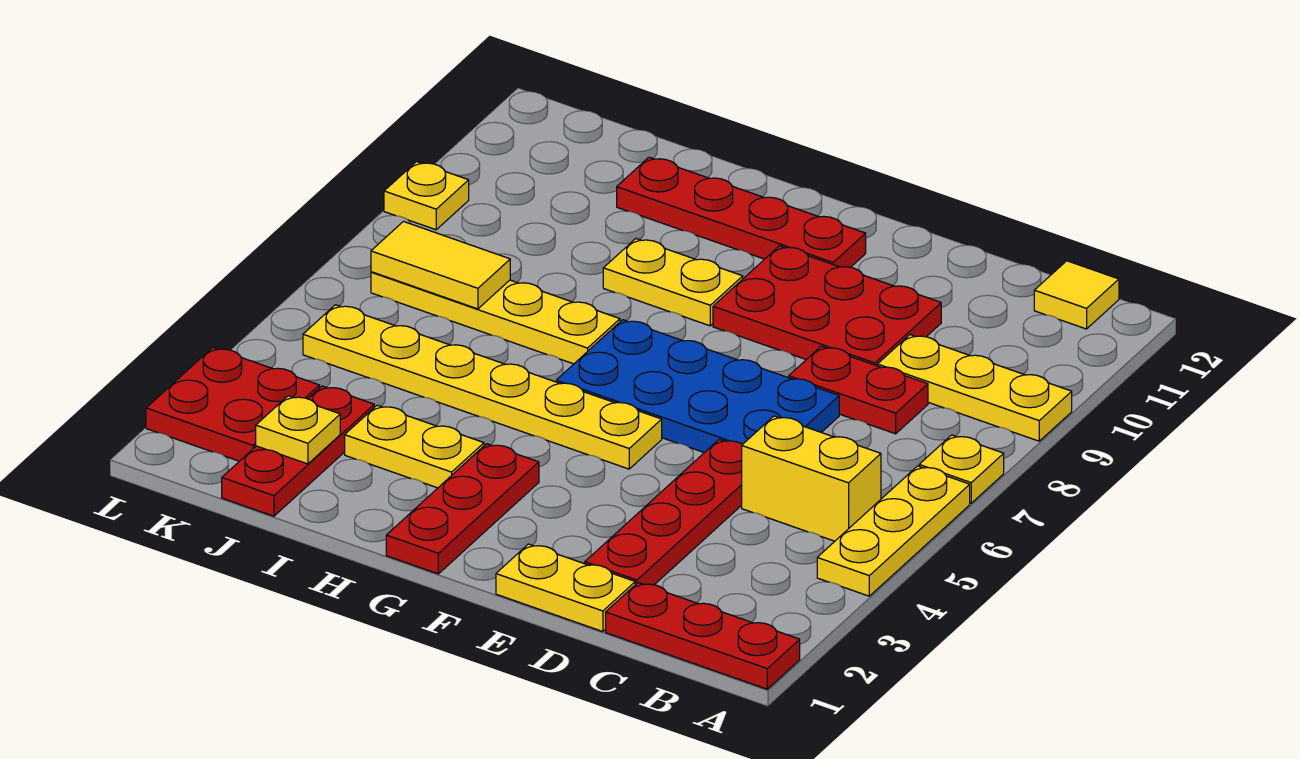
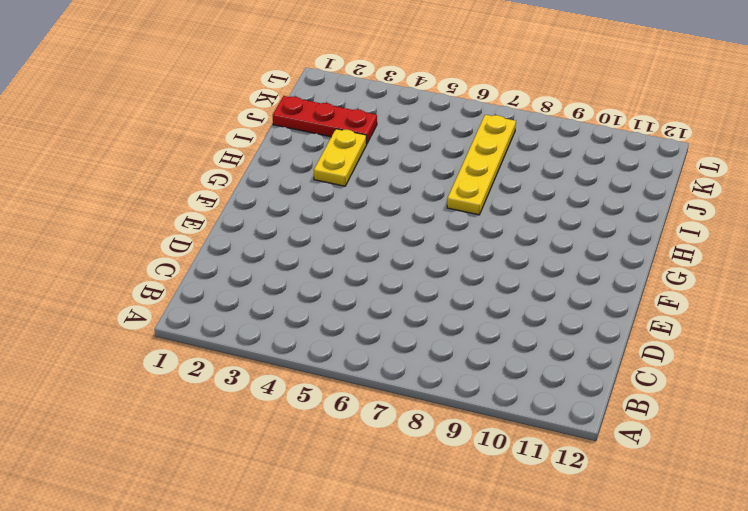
none -> red plate A1:C1 level 1
none -> yellow plate A4:A6 level 1
none -> yellow plate A7 level 1

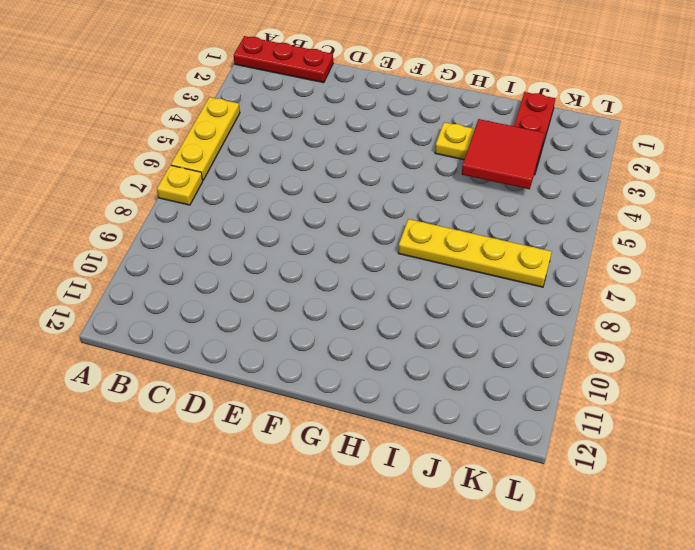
red tile I3:J4 level 2 -> none
none -> yellow plate A9:C9 level 1
none -> yellow brick B5:C5 level 1
none -> yellow tile B12 level 1

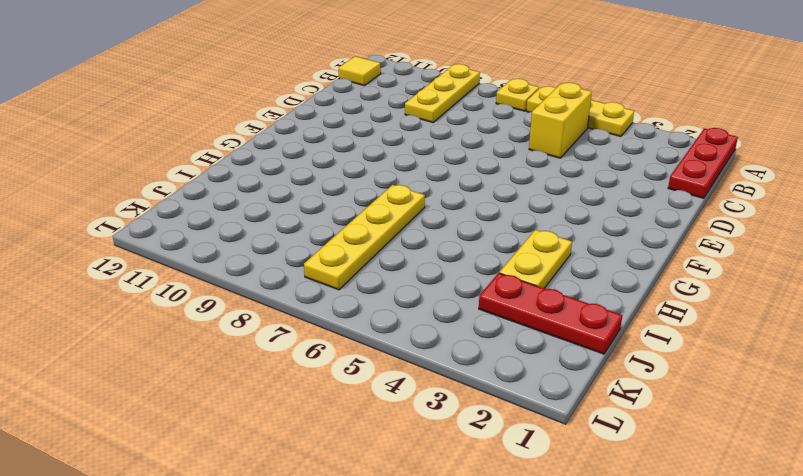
none -> red plate C8:D8 level 1
none -> yellow plate D1:E1 level 1
none -> red plate D2:D5 level 1

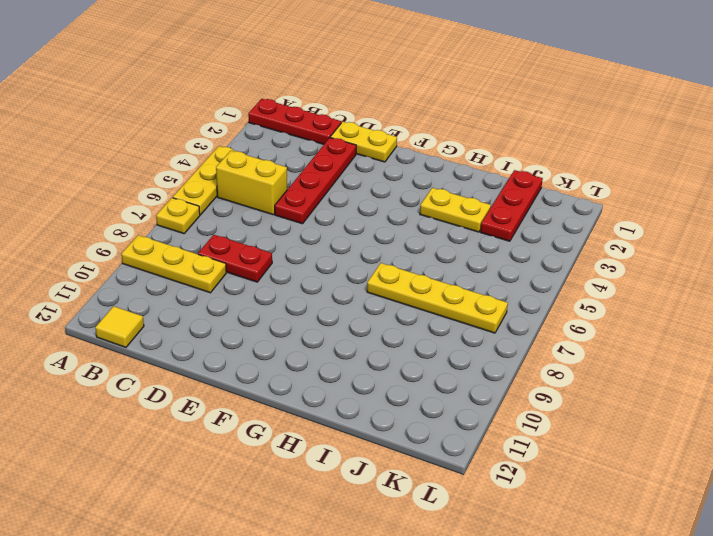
none -> blue plate D6:G7 level 1
none -> red plate D9:F10 level 1
none -> yellow plate F5:K5 level 1

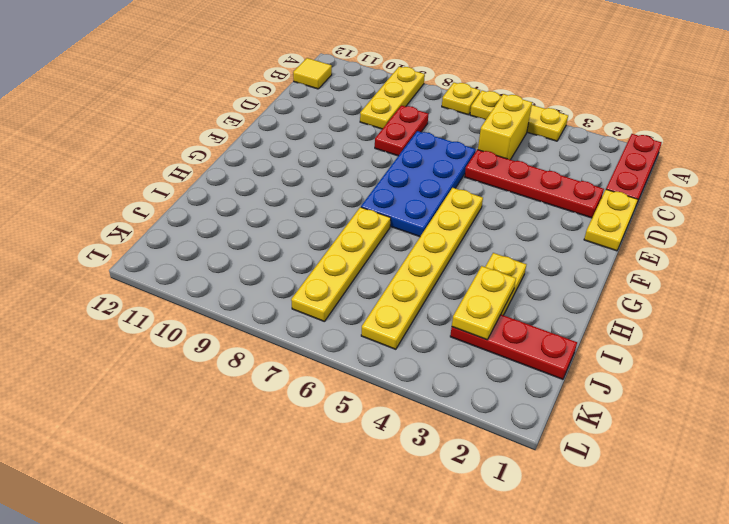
yellow plate I3:J3 level 2 -> yellow plate G9:H9 level 1
none -> red plate D9:F10 level 1
none -> red plate F11:I11 level 1
none -> red plate G1:G3 level 1

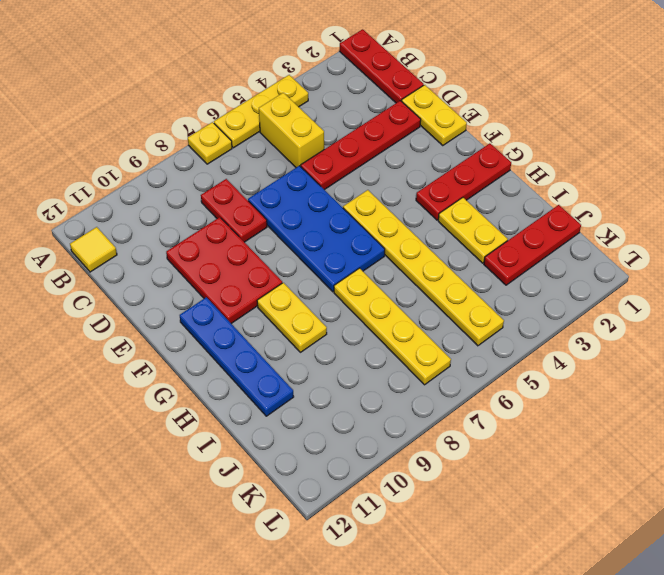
blue plate F11:I11 level 1 -> red plate F11:I11 level 1
none -> yellow plate A9:C9 level 1
none -> red plate K2:L3 level 1
none -> yellow plate L9 level 1

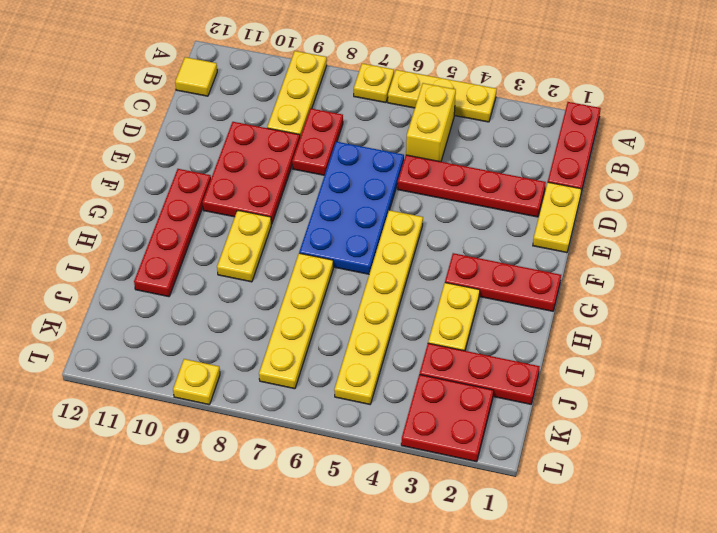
none -> yellow plate J2 level 2
none -> yellow tile J7:K7 level 2

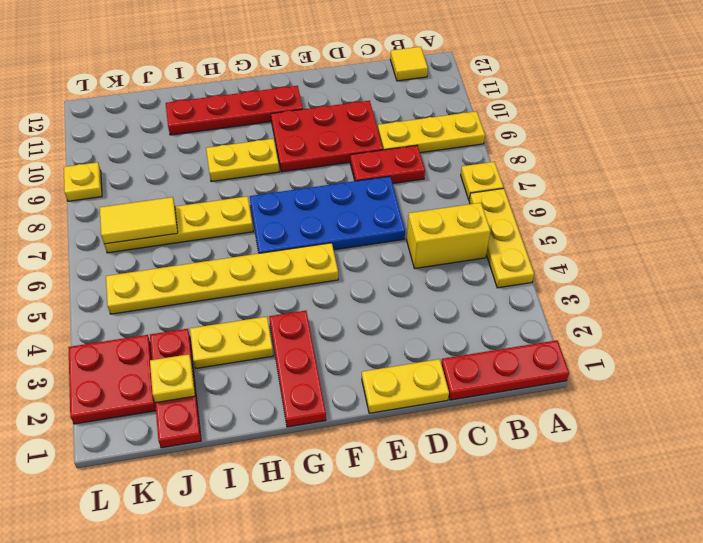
none -> red plate D2:D5 level 1

